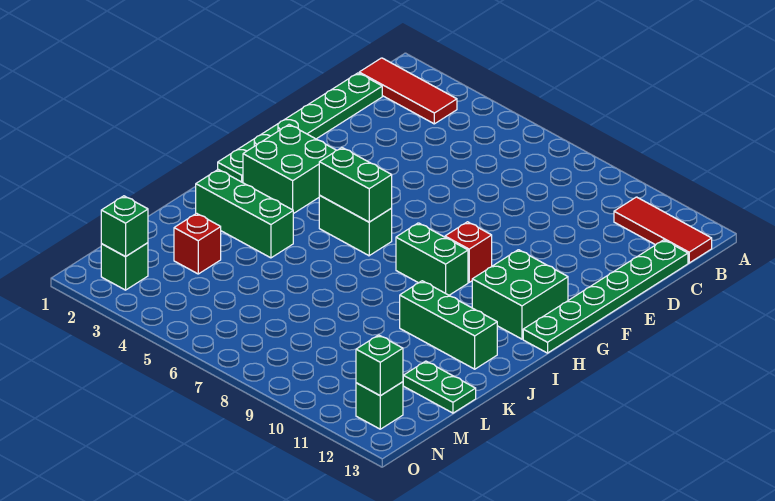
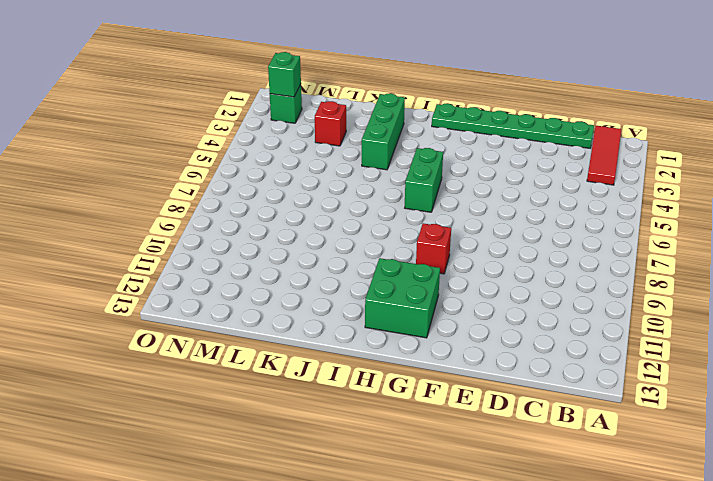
none -> red tile B11:B13 level 1
none -> green plate C13:H13 level 1
none -> green brick G2:H3 level 1

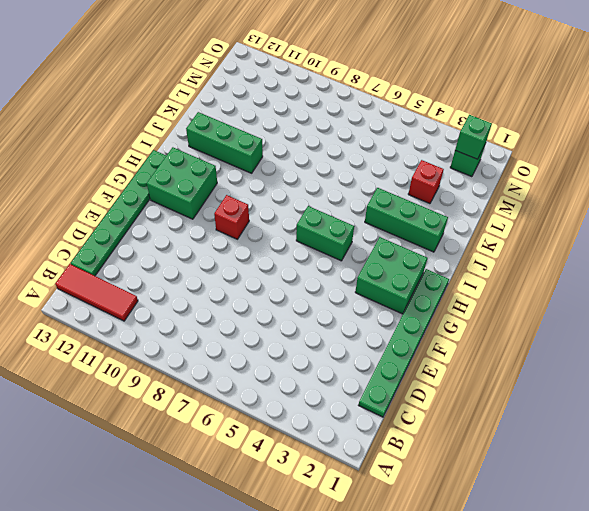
none -> red tile B1:B3 level 1
none -> green brick H8:H9 level 1
none -> green plate L12:L13 level 1

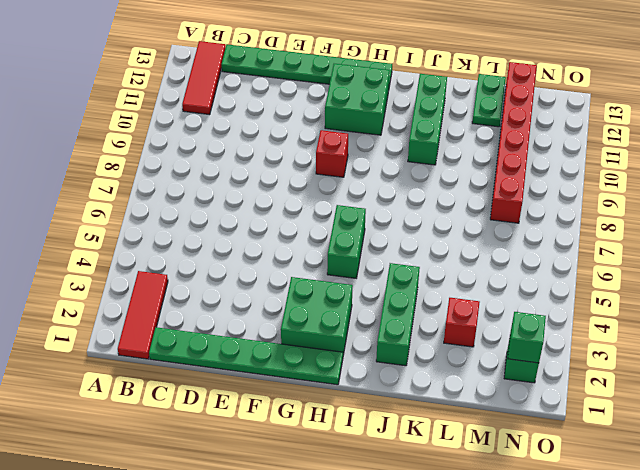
red brick M8:M13 level 1 -> none
none -> green brick H8:H9 level 1
none -> green brick N12 level 1
none -> green brick H5:H6 level 2

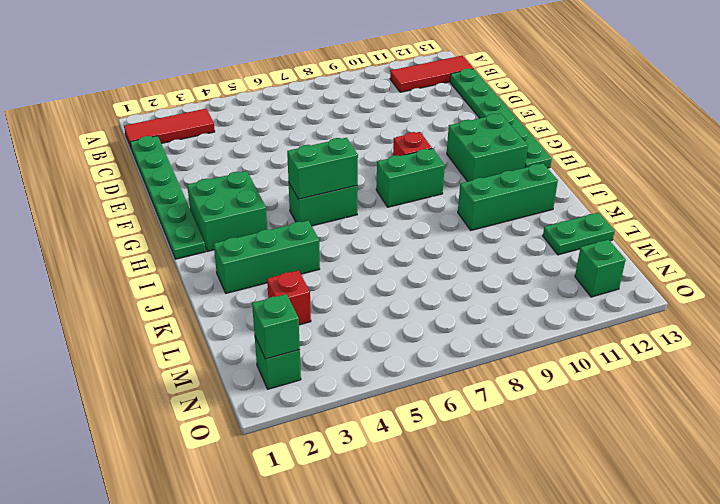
none -> green brick N12 level 2

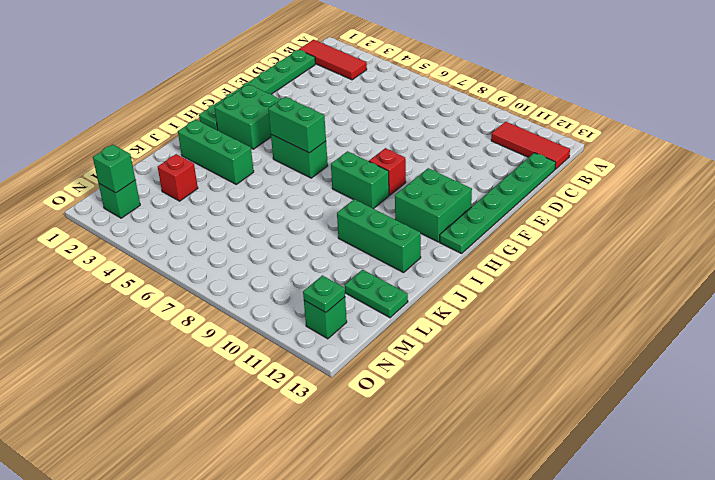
green plate N12 level 2 -> green brick N12 level 2

